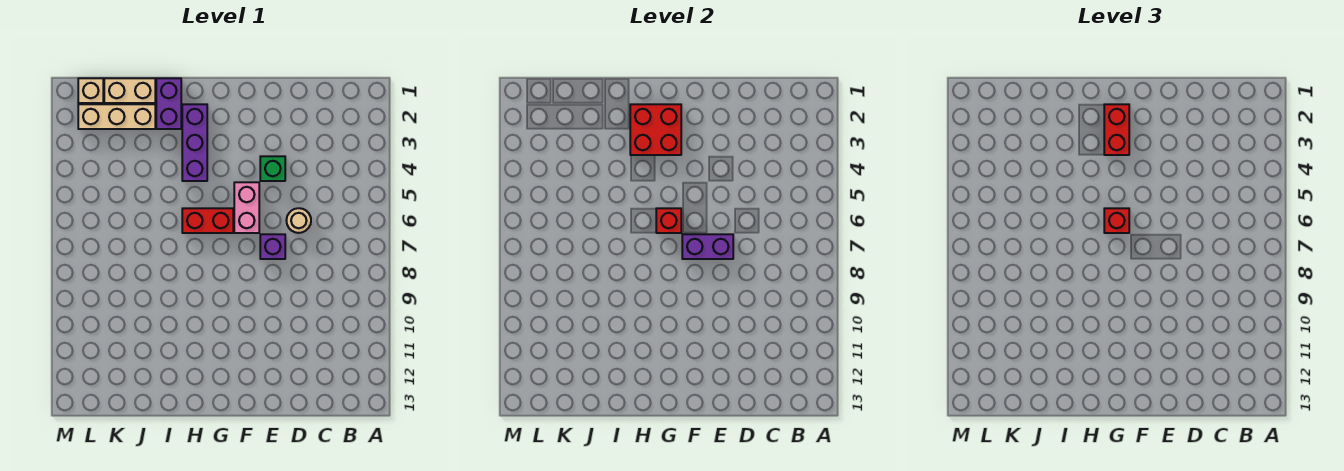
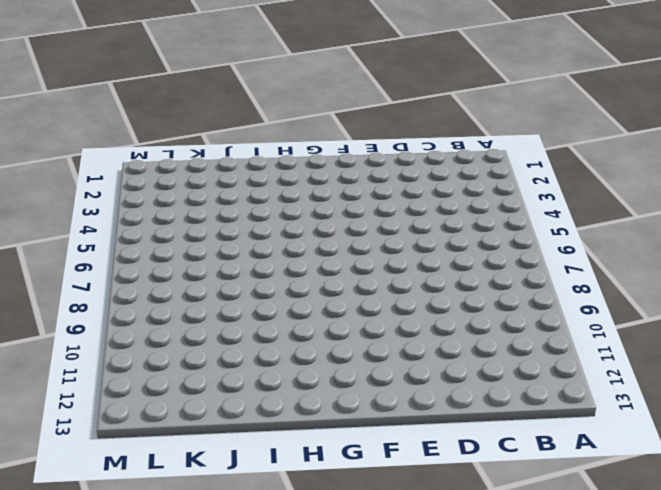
none -> tan round brick D6 level 1
none -> green brick E4 level 1
none -> purple brick E7 level 1

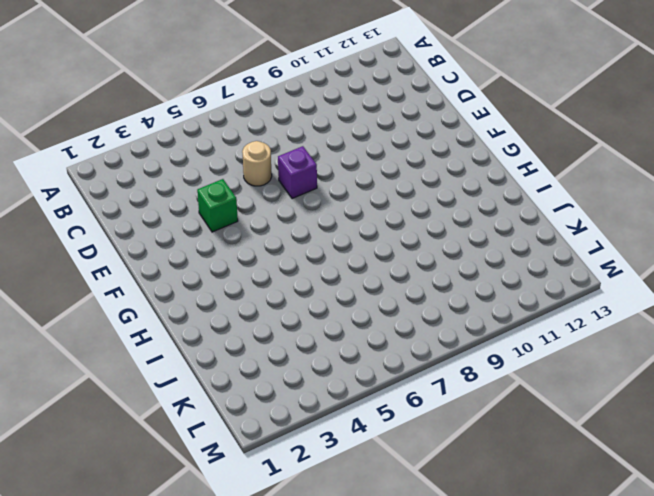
none -> pink brick F5:F6 level 1
none -> red brick G6:H6 level 1
none -> purple brick H2:H4 level 1

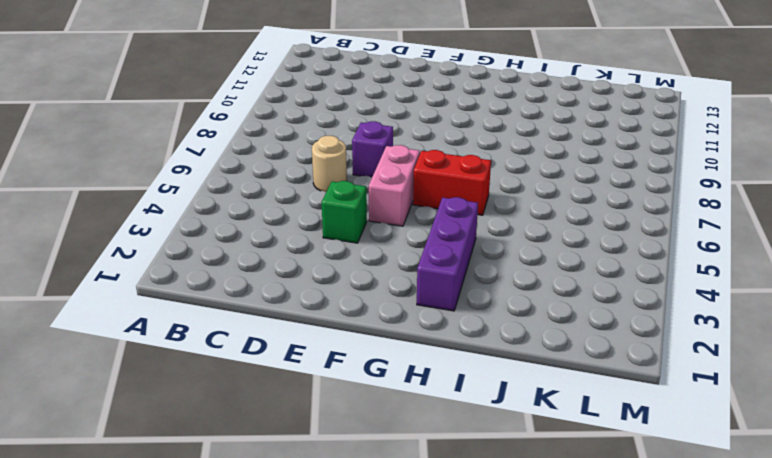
none -> purple brick I1:I2 level 1
none -> tan brick J1:K1 level 1
none -> tan brick J2:L2 level 1

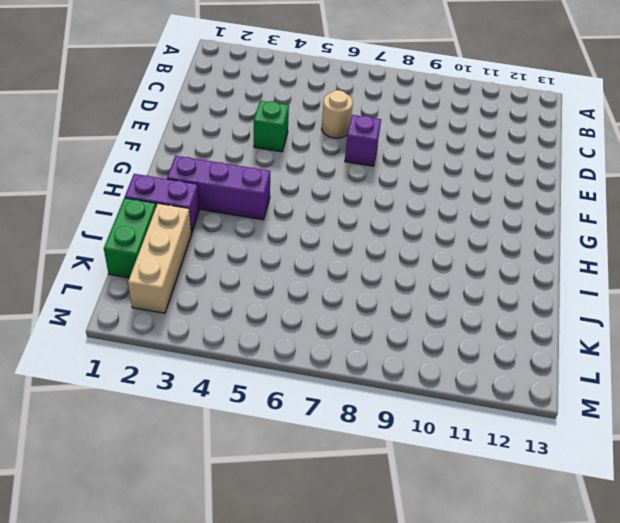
green brick J1:K1 level 1 -> tan brick J1:K1 level 1
none -> pink brick F5:F6 level 1
none -> red brick G6:H6 level 1
none -> tan brick L1 level 1

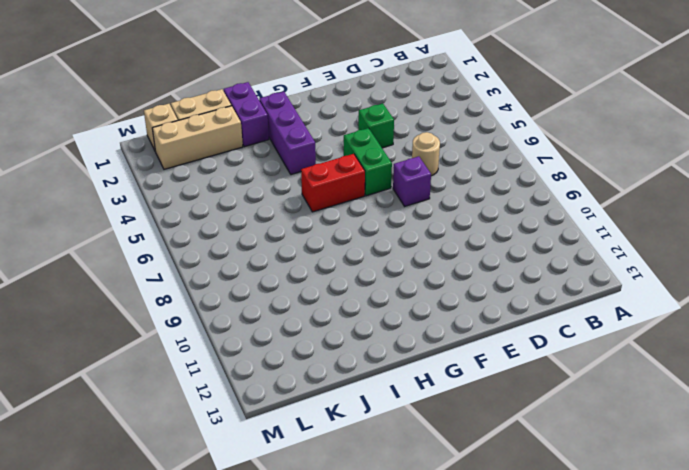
green brick F5:F6 level 1 -> pink brick F5:F6 level 1
none -> purple brick E7:F7 level 2
none -> red brick G2:H3 level 2
none -> red brick G6 level 2

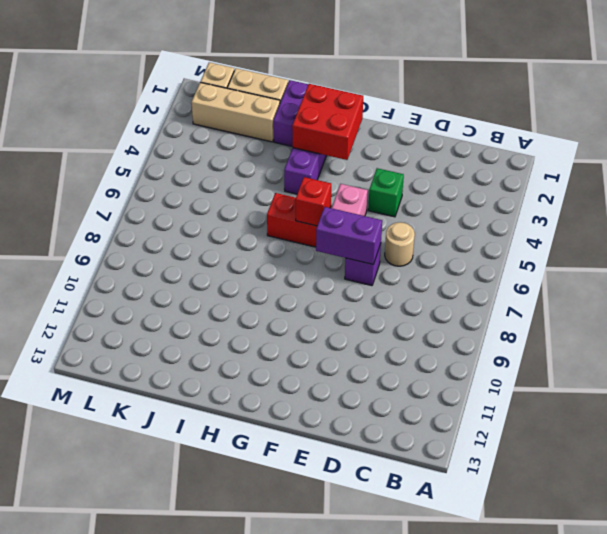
none -> red brick G2:G3 level 3
none -> red brick G6 level 3

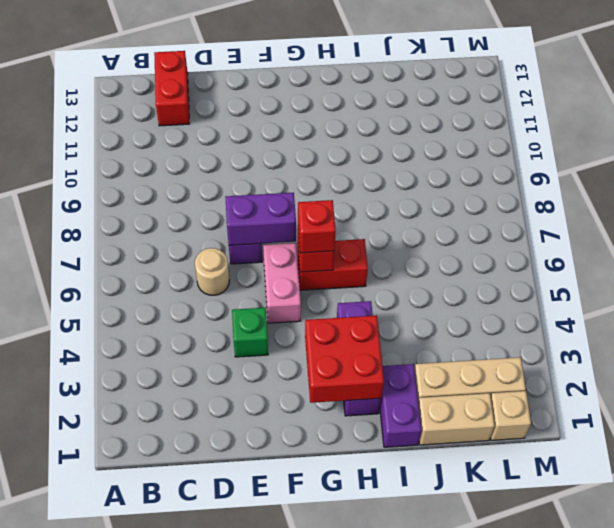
red brick C12:C13 level 1 -> red brick G2:G3 level 3

